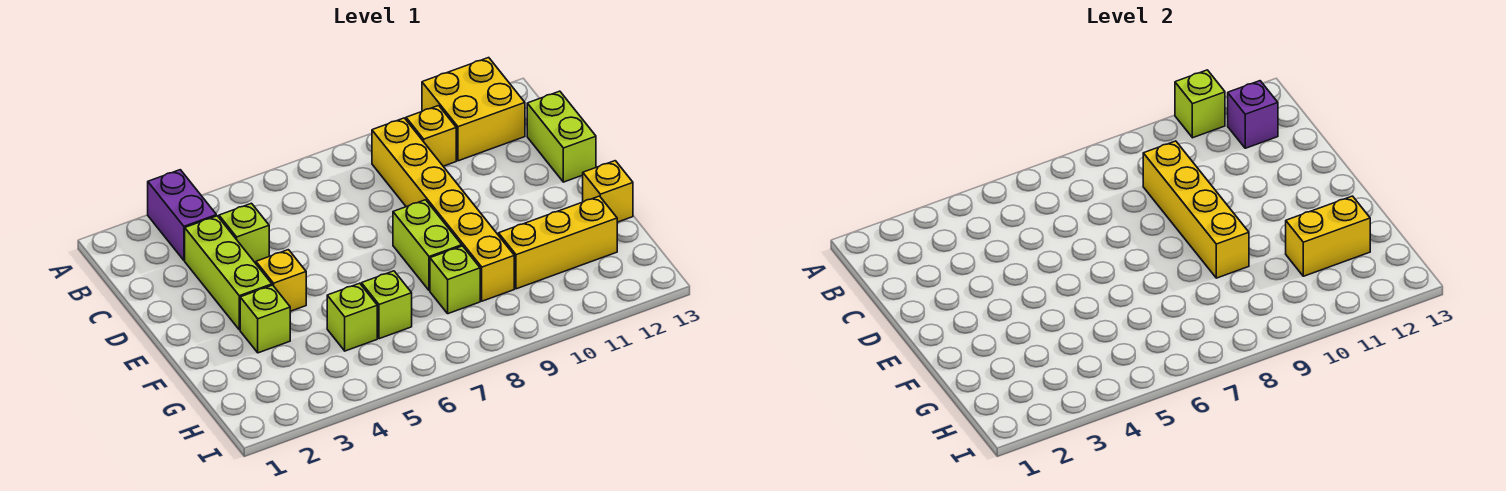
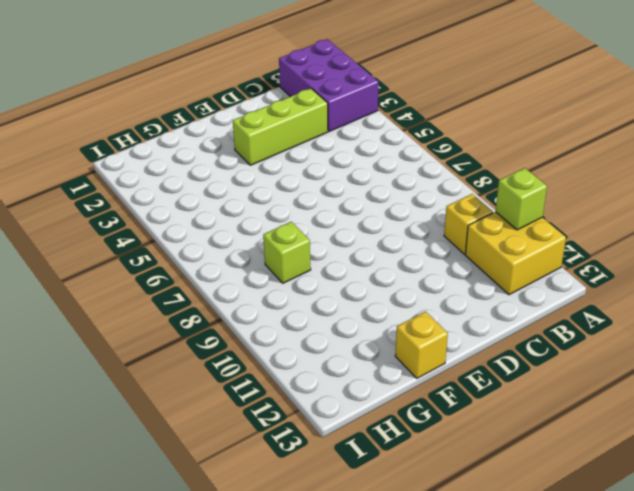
purple brick A1:B3 level 1 -> purple brick A3:B3 level 1
none -> yellow brick B9:G9 level 1
none -> lime brick C4 level 1
none -> lime brick C13:D13 level 1

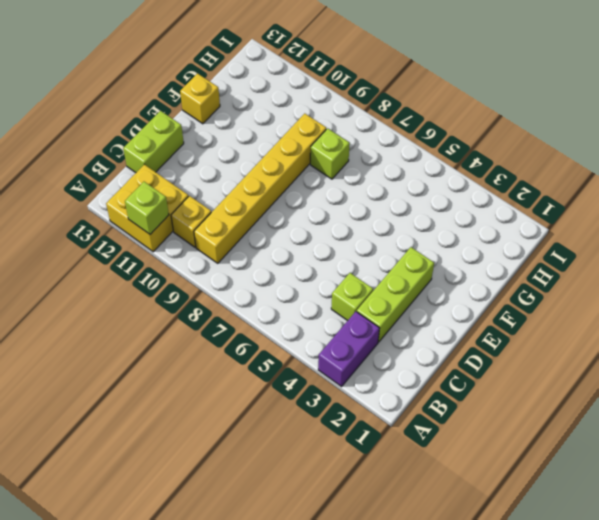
none -> yellow brick E4 level 1
none -> lime brick E8:F8 level 1
none -> lime brick F3 level 1

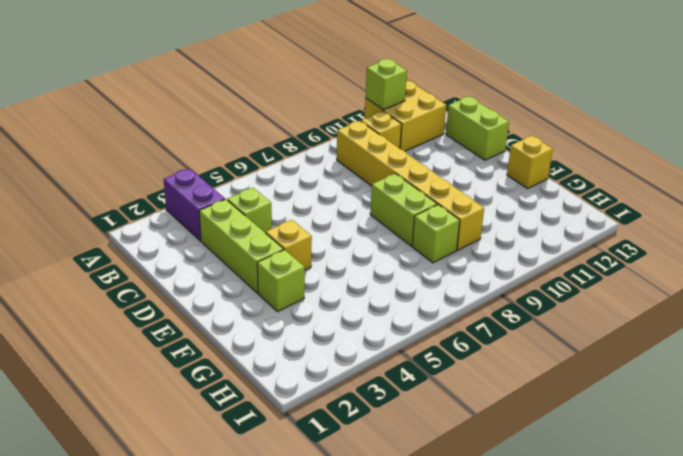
none -> lime brick G5 level 1
none -> lime brick G6 level 1
none -> yellow brick G10:G12 level 1

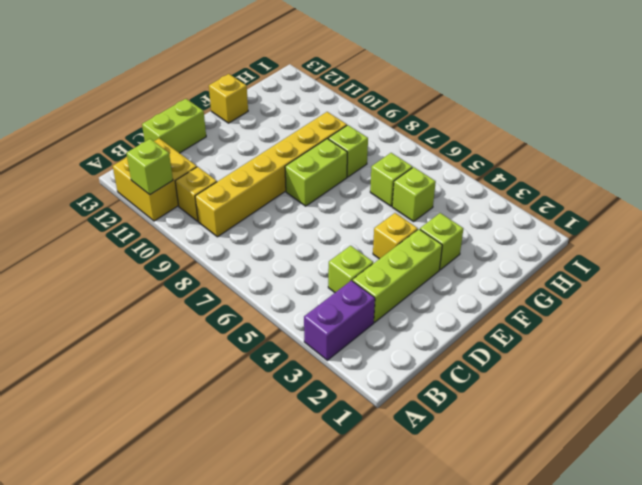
none -> yellow brick G10:G12 level 1
none -> purple brick B12 level 2
none -> yellow brick C9:F9 level 2

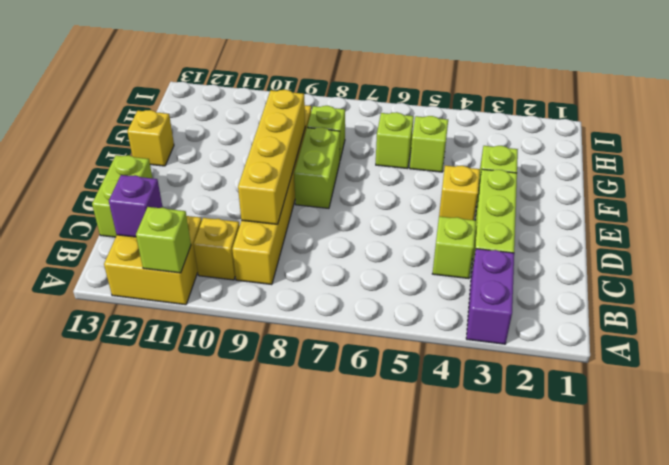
none -> yellow brick G10:G12 level 1
none -> yellow brick G11:G12 level 2

